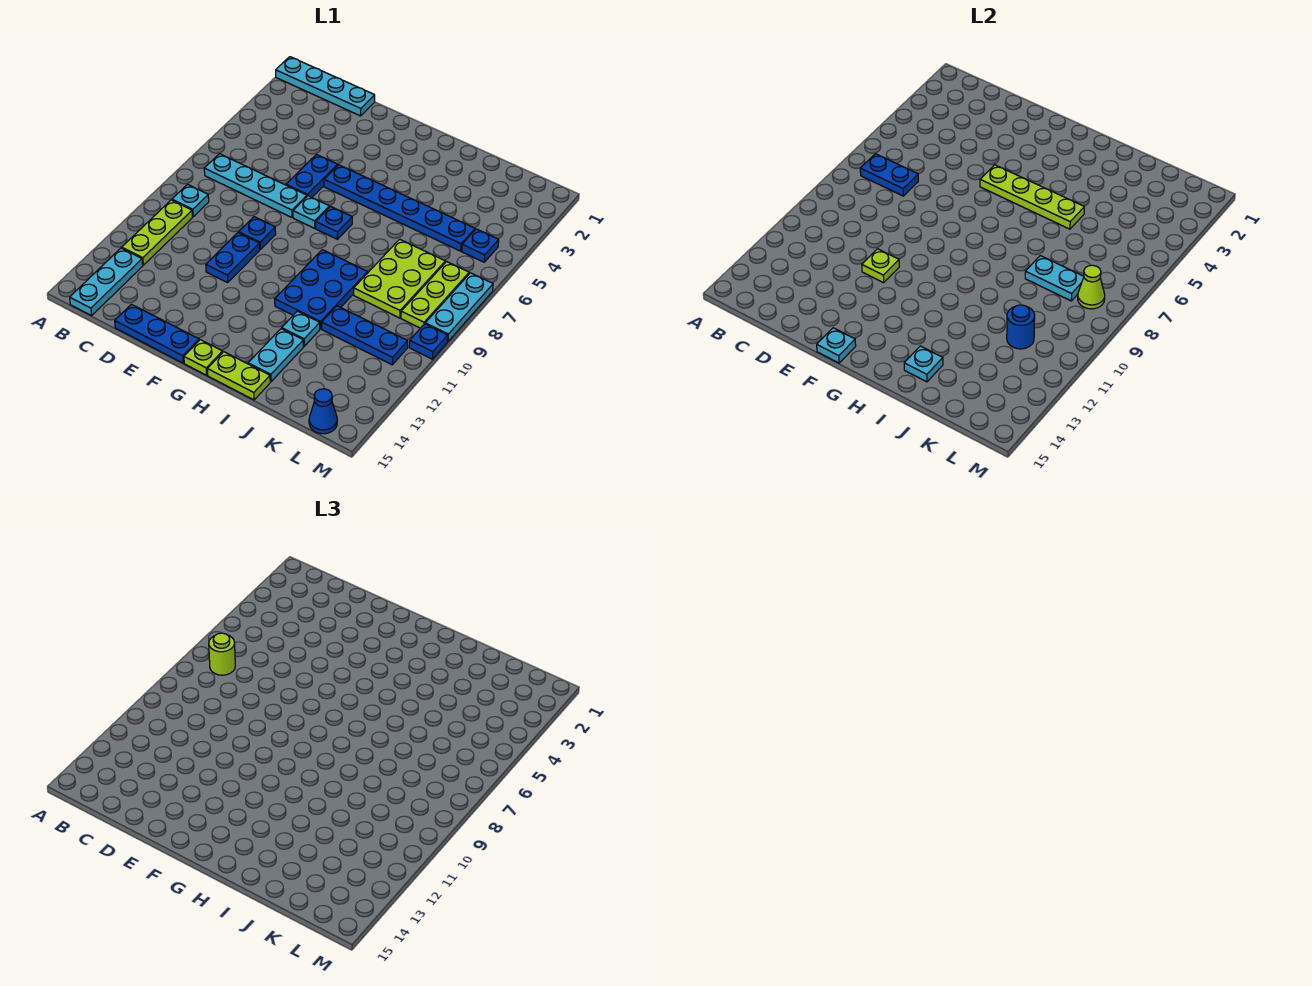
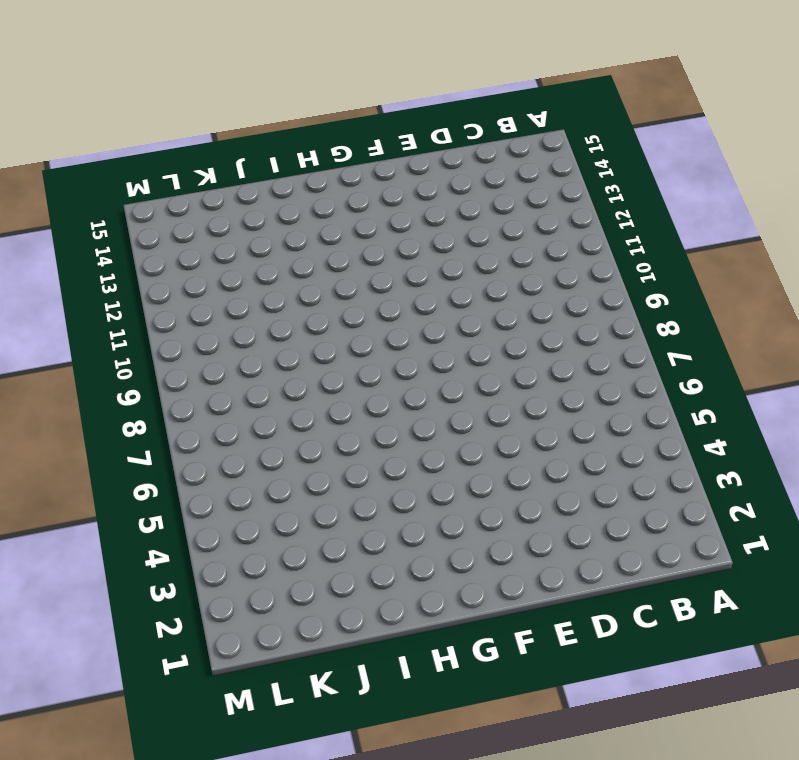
none -> cyan plate A1:D1 level 1
none -> cyan plate B7:E7 level 1
none -> cyan plate B9 level 1
none -> lime plate B10:B12 level 1

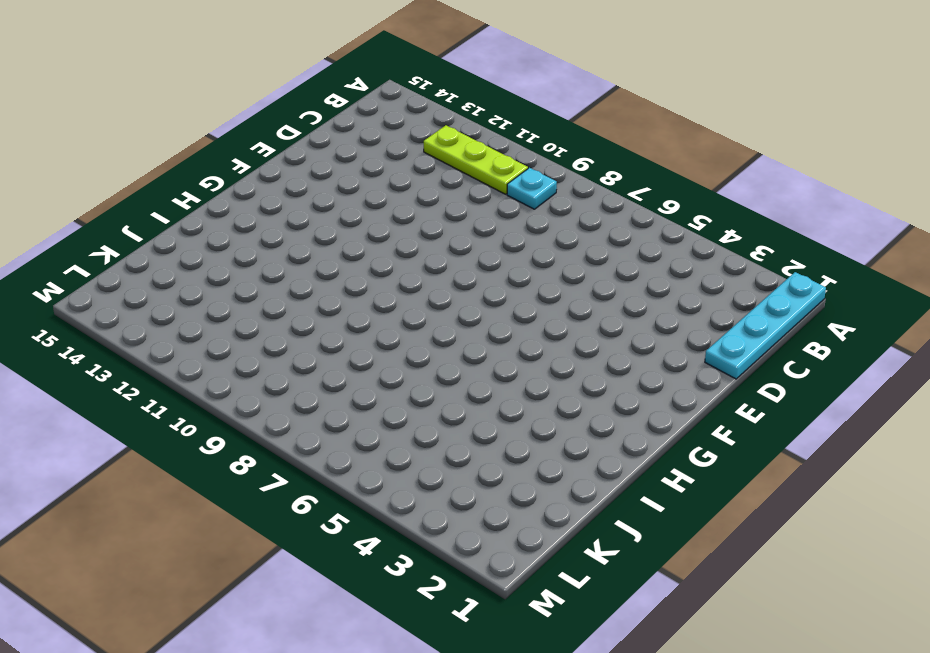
none -> cyan plate B7:E7 level 1
none -> cyan plate B13:B15 level 1
none -> blue plate D15:F15 level 1
none -> blue plate E5:E6 level 1

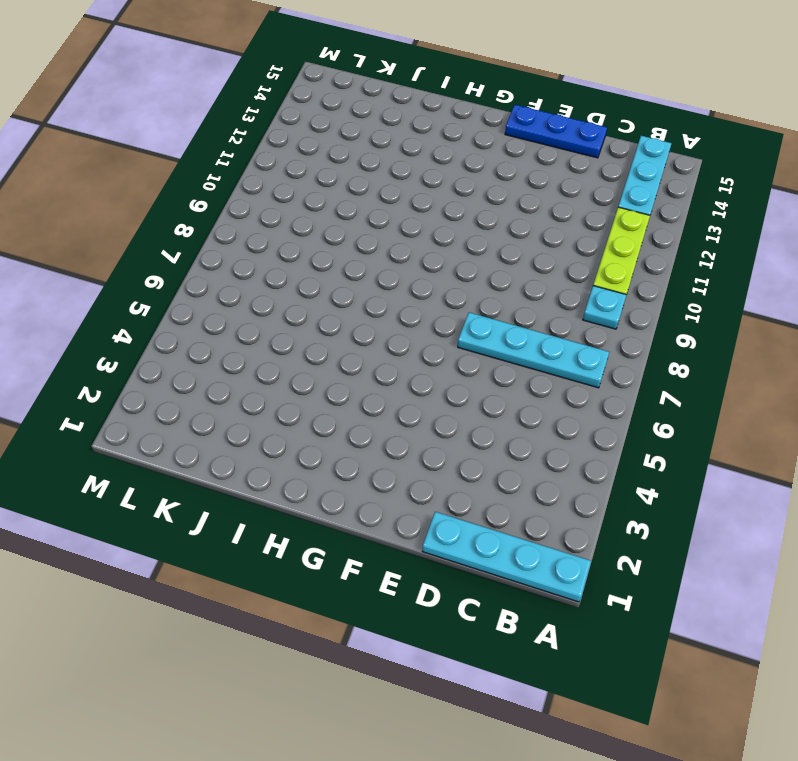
none -> blue plate E5:E6 level 1
none -> blue plate E9 level 1
none -> blue plate E10:E11 level 1
none -> blue plate F5:K5 level 1

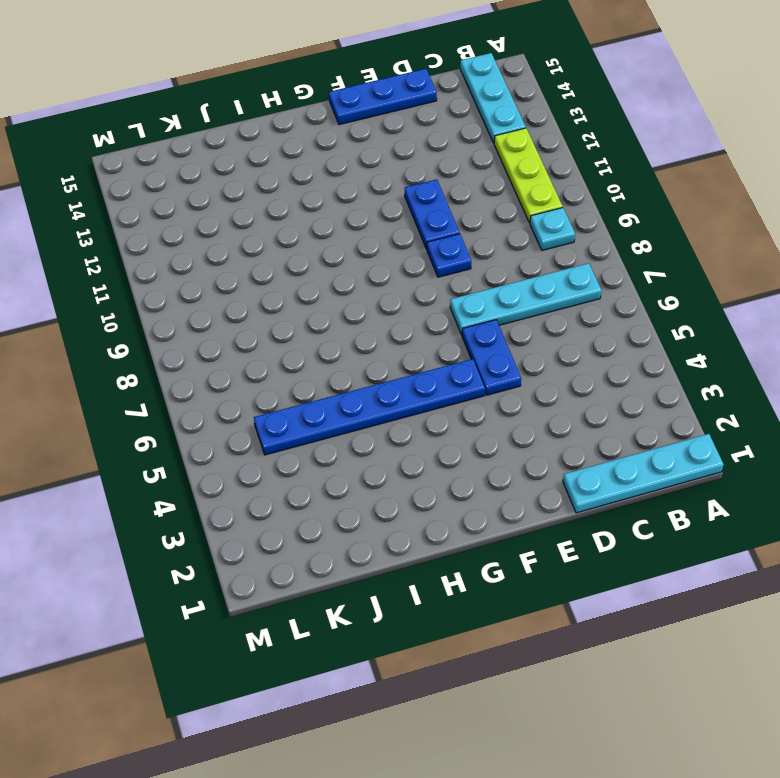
none -> cyan plate F7 level 1
none -> blue plate G7 level 1
none -> lime plate G15 level 1
none -> blue plate H9:I11 level 1

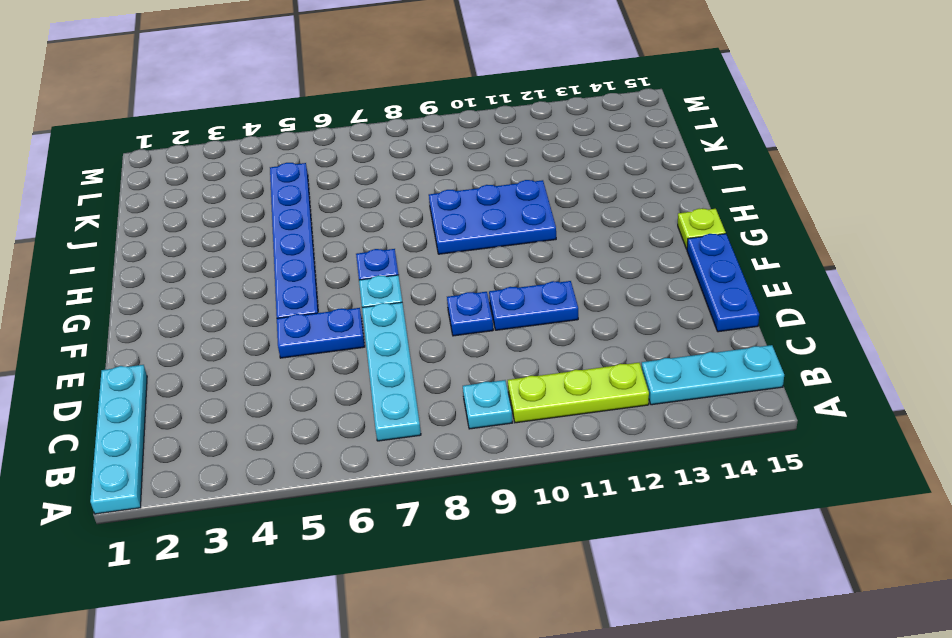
none -> lime plate H15:I15 level 1
none -> cyan plate I12 level 1
none -> cyan plate I13:I14 level 1
none -> lime plate J7:K9 level 1

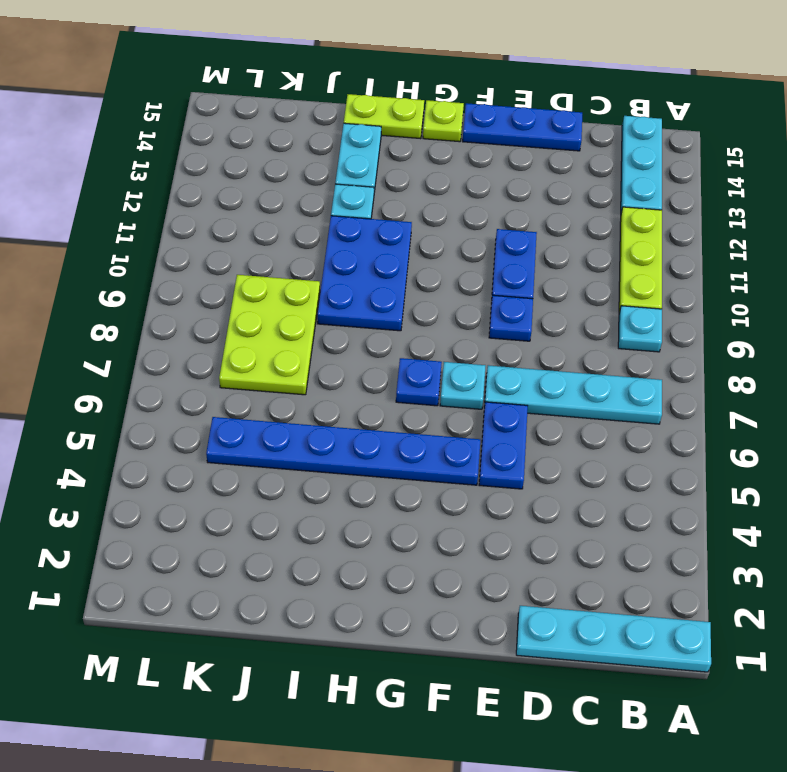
none -> blue plate J11:L11 level 1
none -> blue plate L5 level 1
none -> lime plate L7:L9 level 1
none -> blue cone L15 level 1

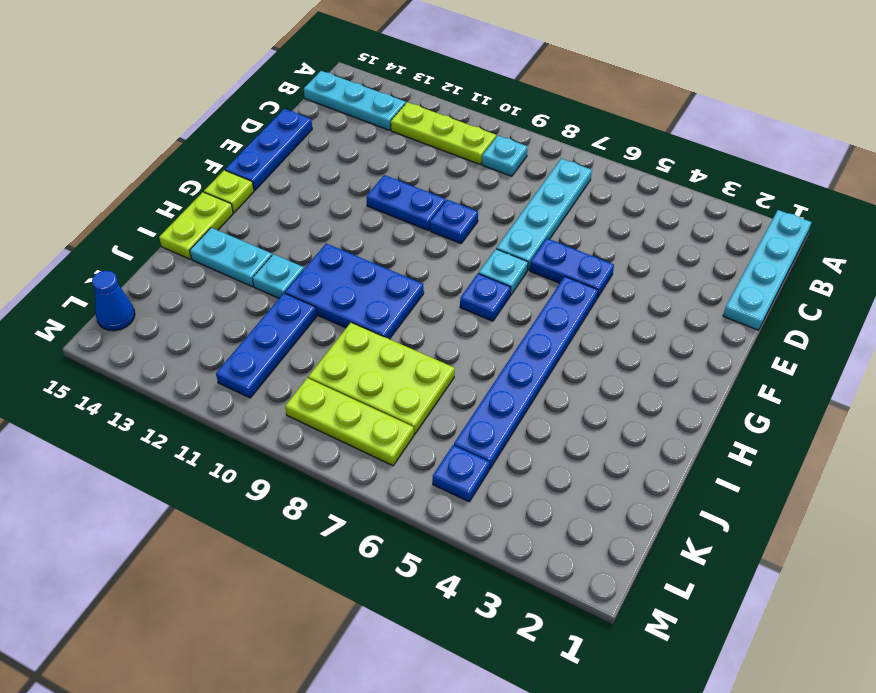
none -> cyan plate M7:M9 level 1
none -> blue plate M10 level 1
none -> blue plate B7:C7 level 2
none -> lime plate E11 level 2

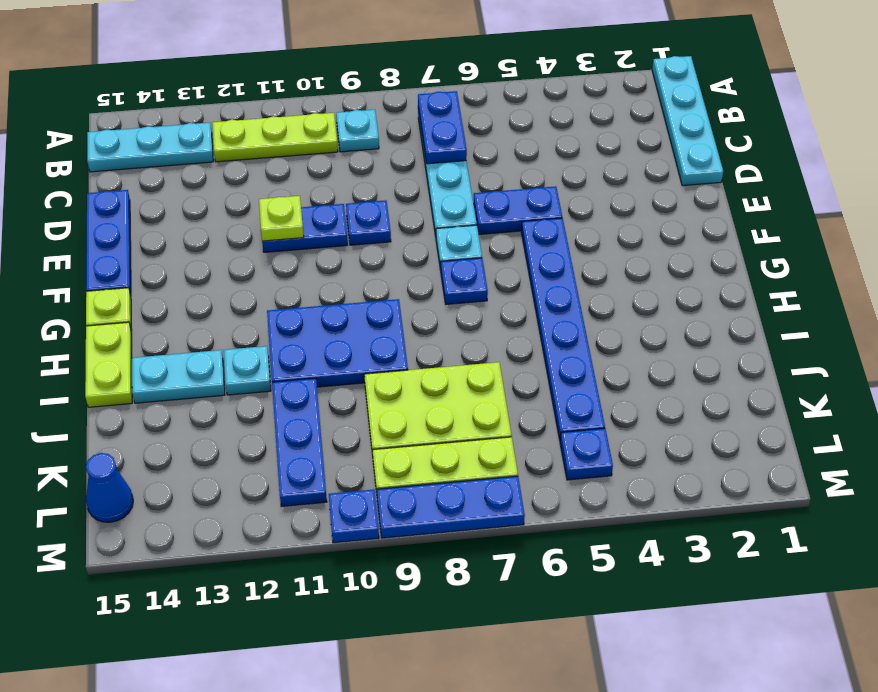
blue plate M7:M9 level 1 -> cyan plate M7:M9 level 1
none -> lime plate F5:I5 level 2
none -> cyan plate F15 level 2
none -> cyan plate I14 level 2
none -> cyan plate J8:K8 level 2

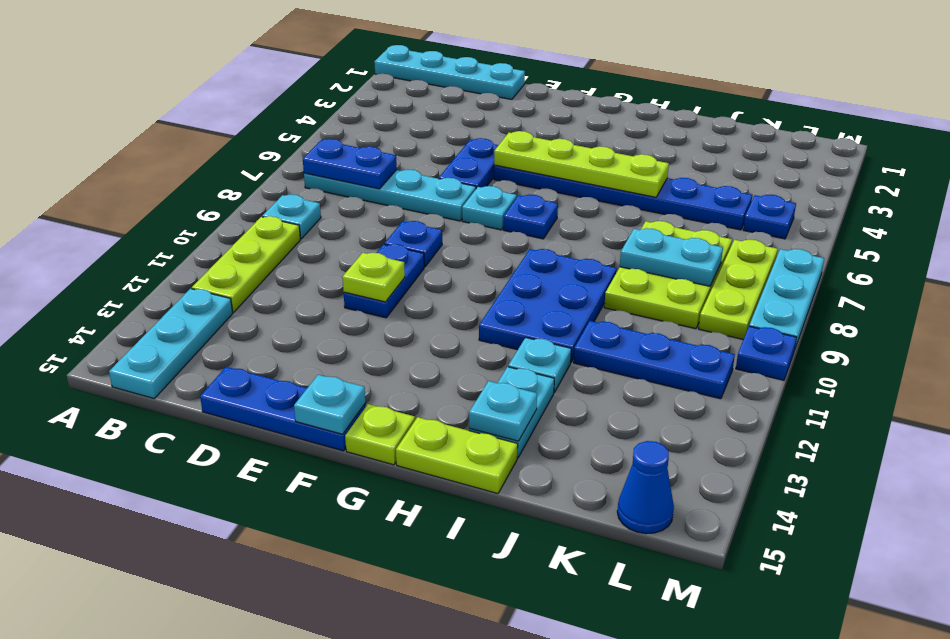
none -> blue round brick K11 level 2
none -> lime cone L8 level 2
none -> lime round brick B7 level 3

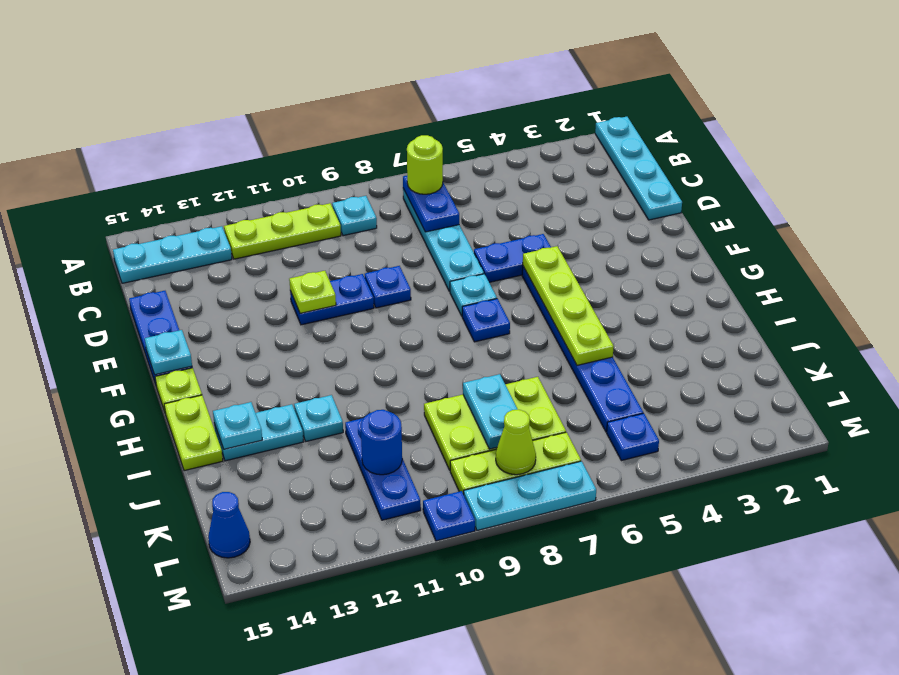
none -> blue plate H9:I11 level 1

